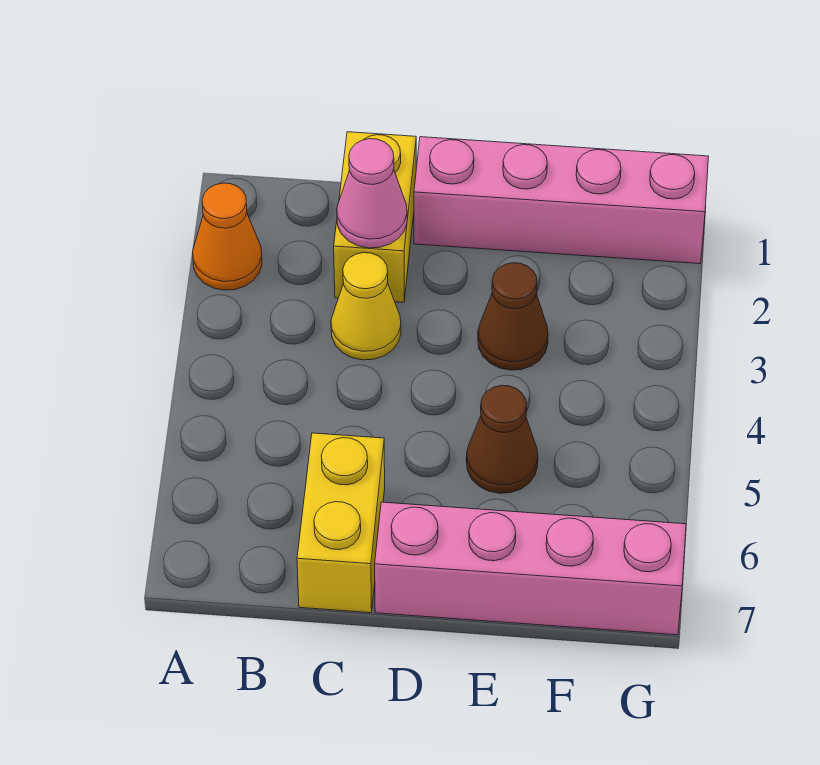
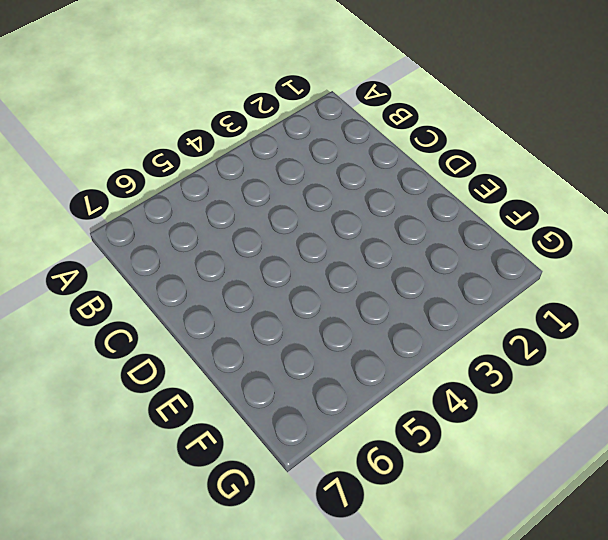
none -> orange cone A2 level 1
none -> yellow brick C1:C2 level 1

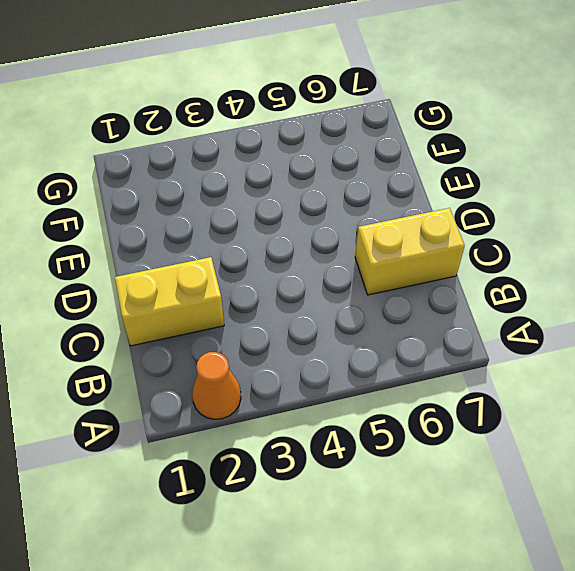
none -> yellow cone C3 level 1
none -> pink brick D1:G1 level 1

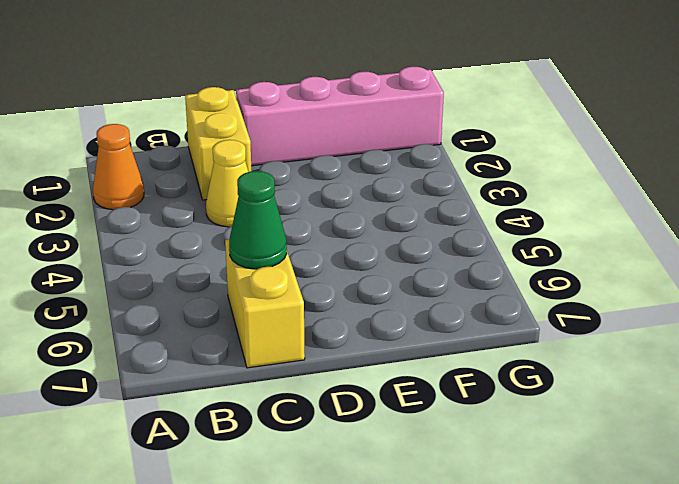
green cone C6 level 2 -> none
none -> pink brick D7:G7 level 1
none -> brown cone E3 level 1

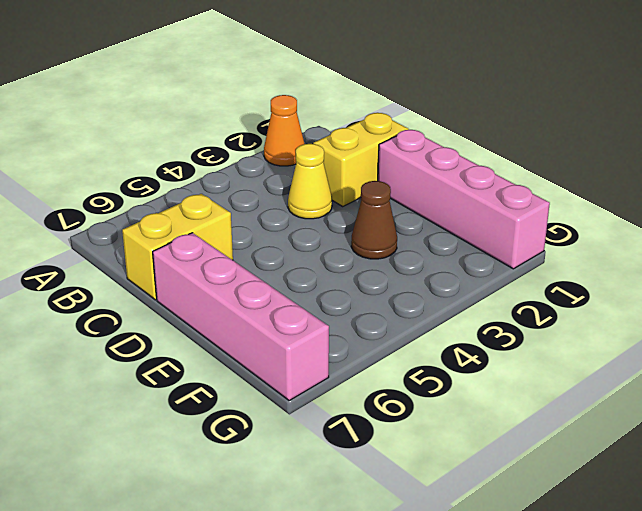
none -> brown cone E5 level 1
none -> pink cone C2 level 2

